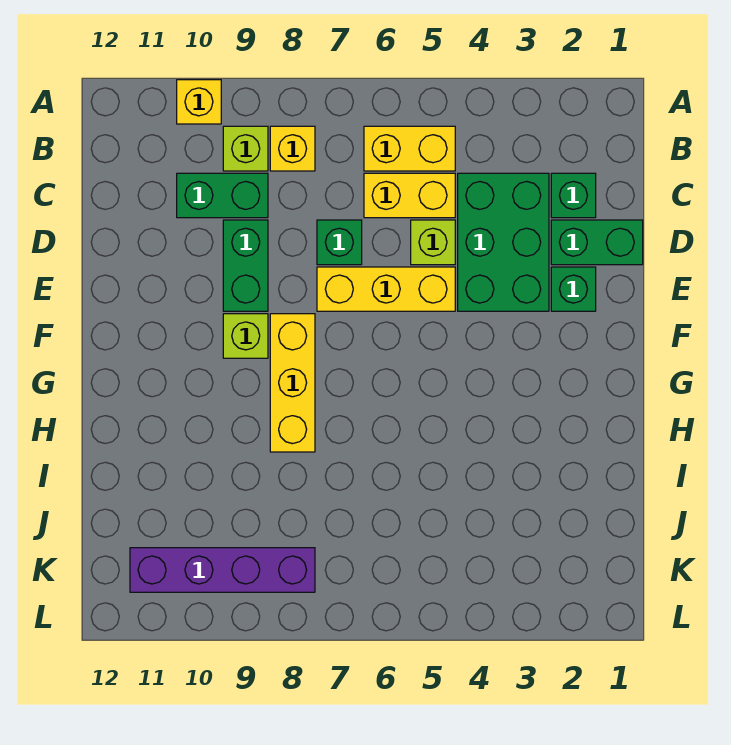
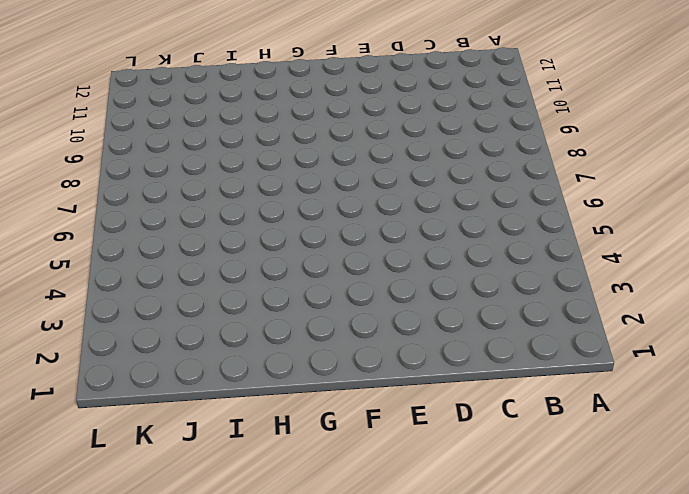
none -> yellow brick A10 level 1
none -> yellow brick B5:B6 level 1
none -> yellow brick B8 level 1

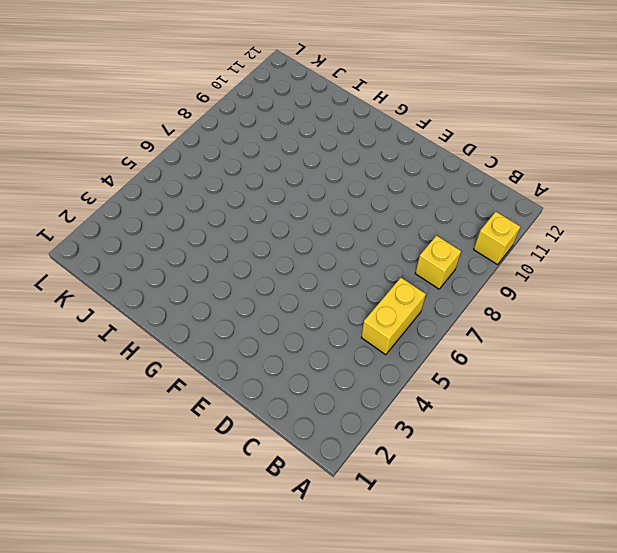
none -> lime brick B9 level 1
none -> green brick C2 level 1
none -> green brick C3:E4 level 1

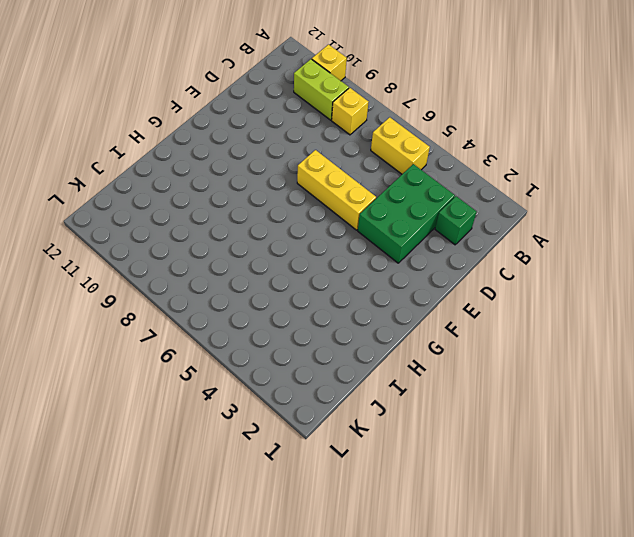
lime brick B9:B10 level 1 -> lime brick B9 level 1
none -> yellow brick C5:C6 level 1
none -> green brick C9:C10 level 1
none -> green brick D1:D2 level 1

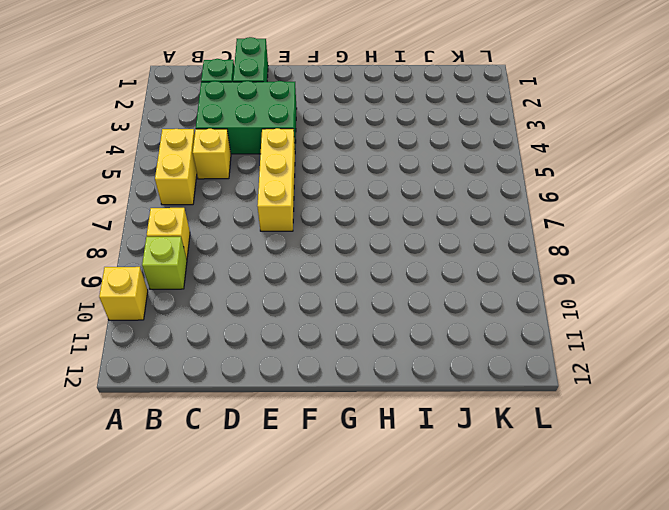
yellow brick C5 level 1 -> yellow brick C5:C6 level 1
none -> green brick C9:C10 level 1
none -> lime brick D5 level 1
none -> green brick D7 level 1

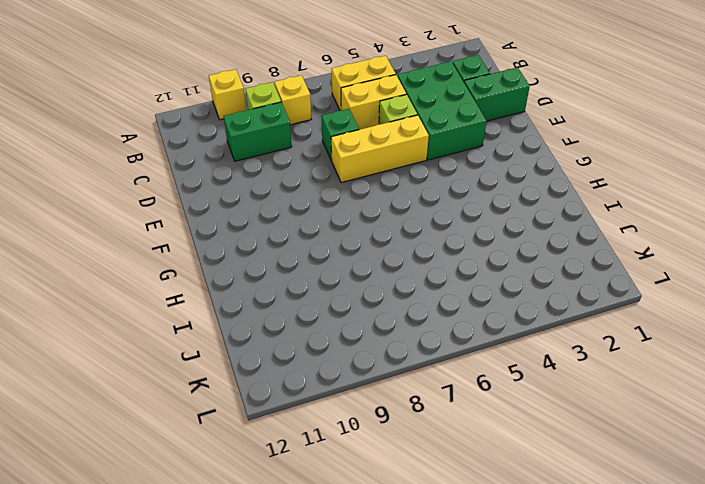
none -> green brick D9:E9 level 1
none -> green brick E2 level 1
none -> yellow brick F8:H8 level 1

